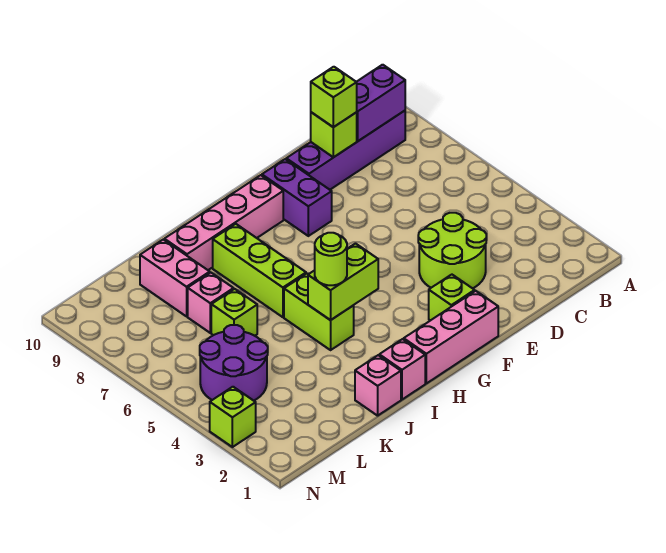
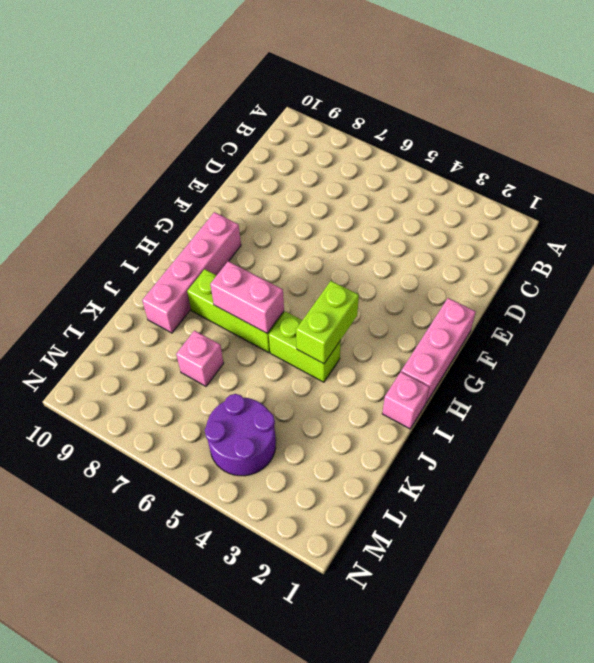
pink brick I6:I7 level 2 -> pink brick K8:K9 level 1
none -> purple brick B9:E9 level 1
none -> lime round brick D3:E4 level 1
none -> lime brick F2 level 1

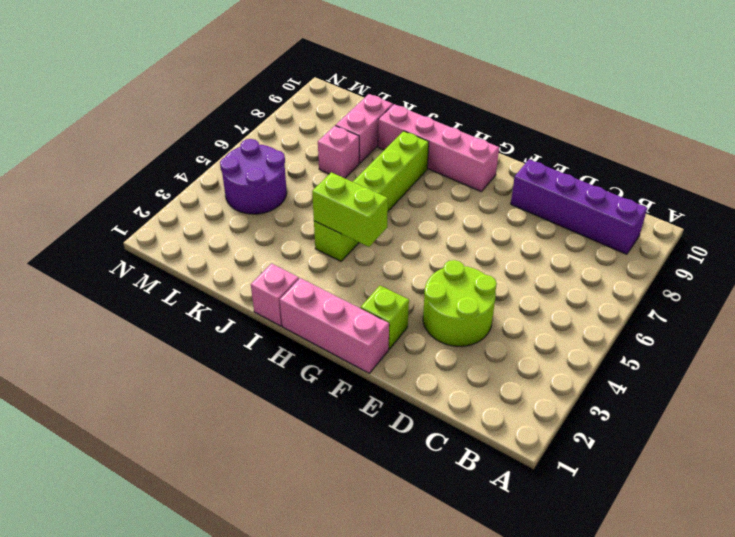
none -> purple brick F8:F9 level 1
none -> pink brick J1 level 1
none -> lime brick K6 level 1

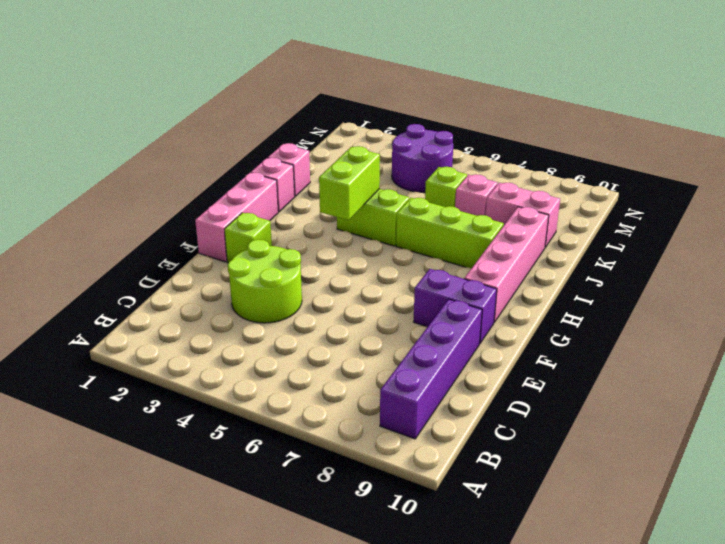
none -> lime brick N3 level 1
none -> purple brick B9:C9 level 2
none -> lime brick D9 level 2

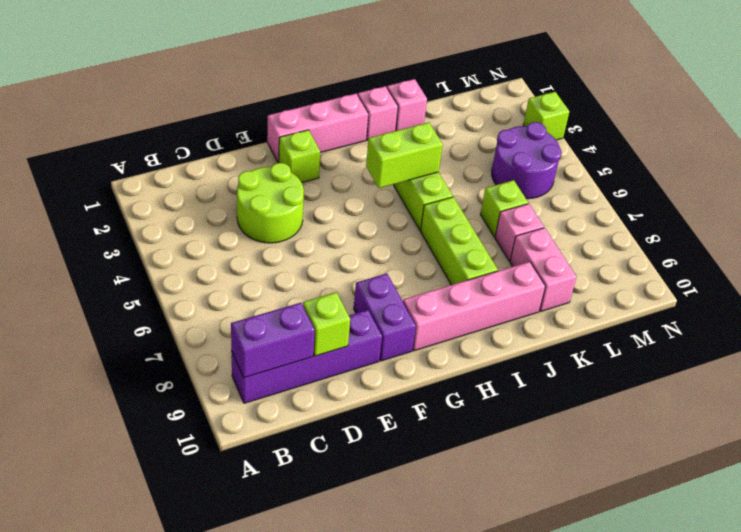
none -> lime brick D9 level 3
none -> lime round brick I4 level 3

